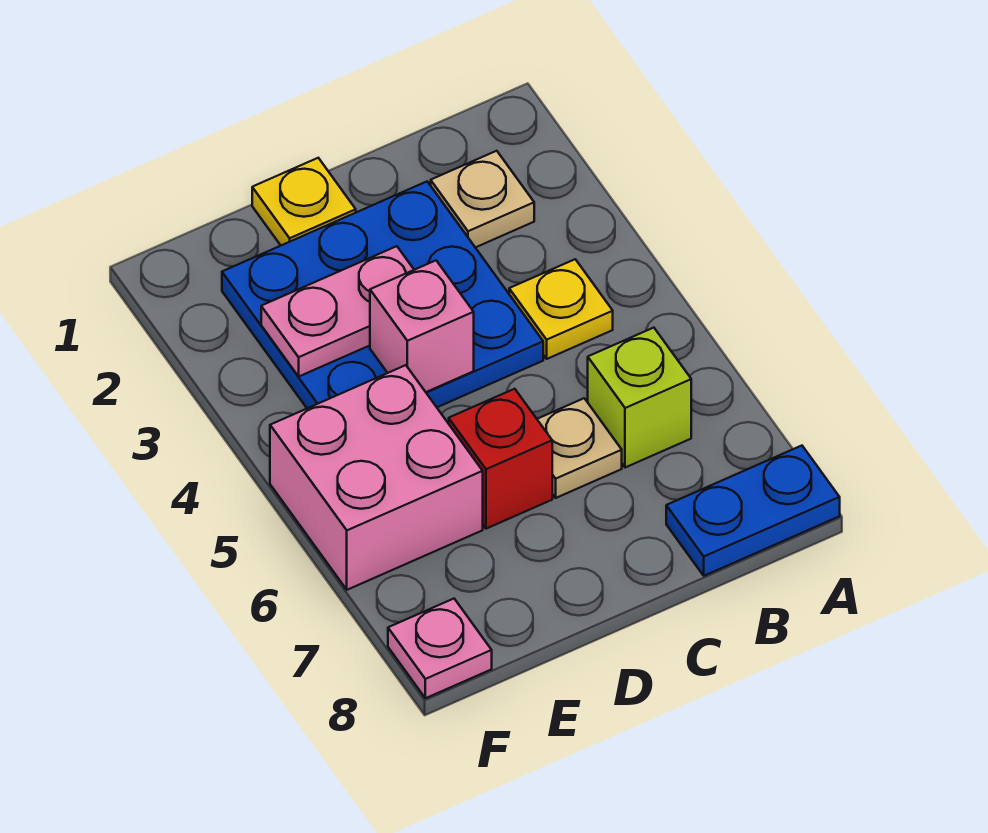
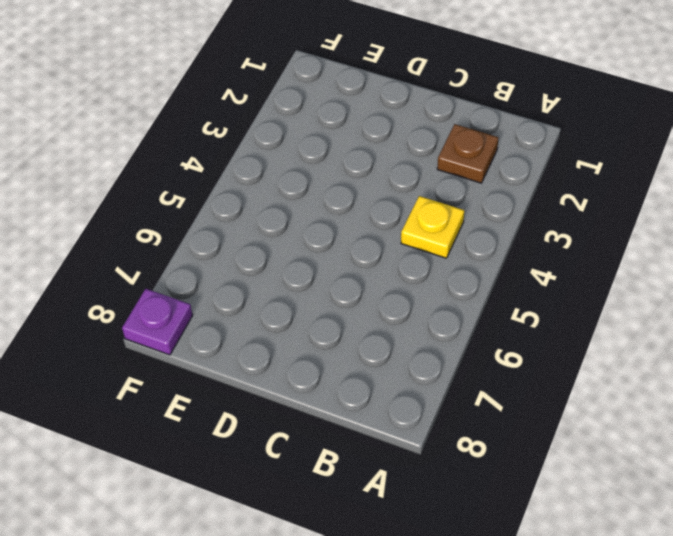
brown plate B2 level 1 -> tan plate B2 level 1
purple plate F8 level 1 -> pink plate F8 level 1
none -> blue plate A8:B8 level 1
none -> lime brick B6 level 1
none -> blue plate C2:E4 level 1

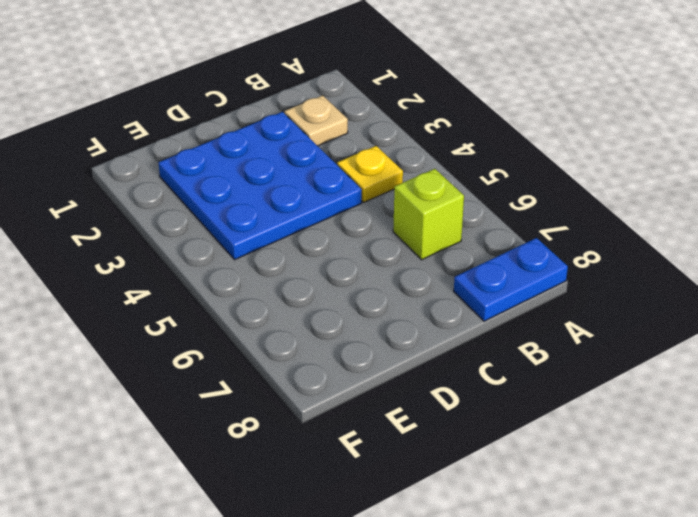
none -> tan plate C6 level 1
none -> yellow plate D1 level 1
none -> red brick D6 level 1

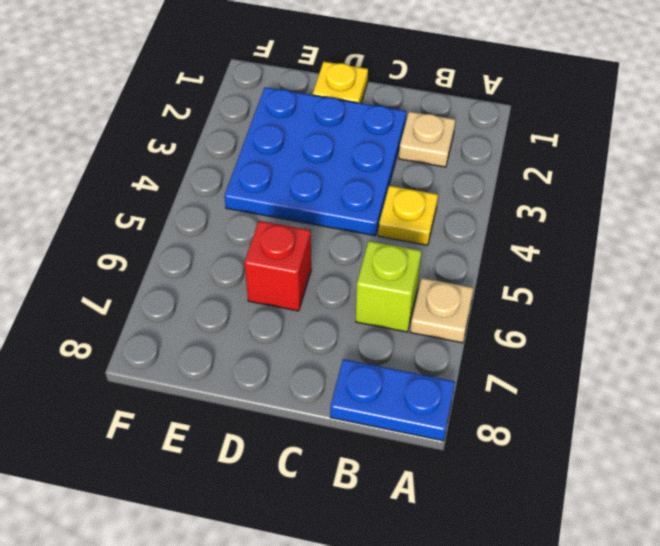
tan plate A6 level 1 -> tan plate C6 level 1
none -> pink brick E5:F6 level 1
none -> pink plate F8 level 1
none -> pink plate D3:E3 level 2

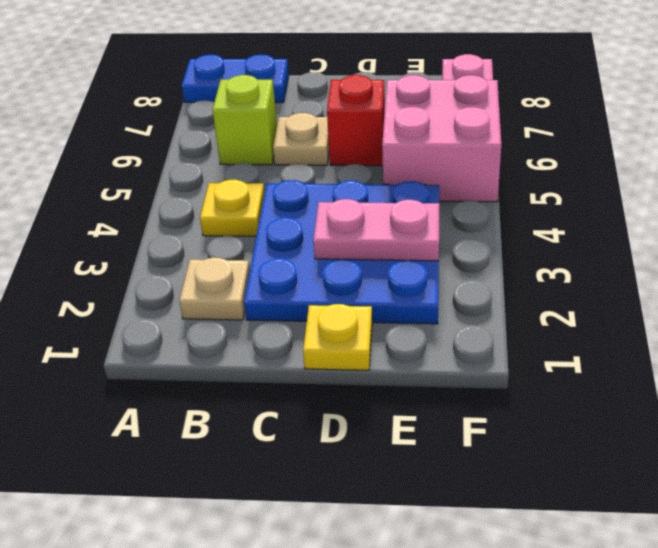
none -> pink brick D4 level 2

